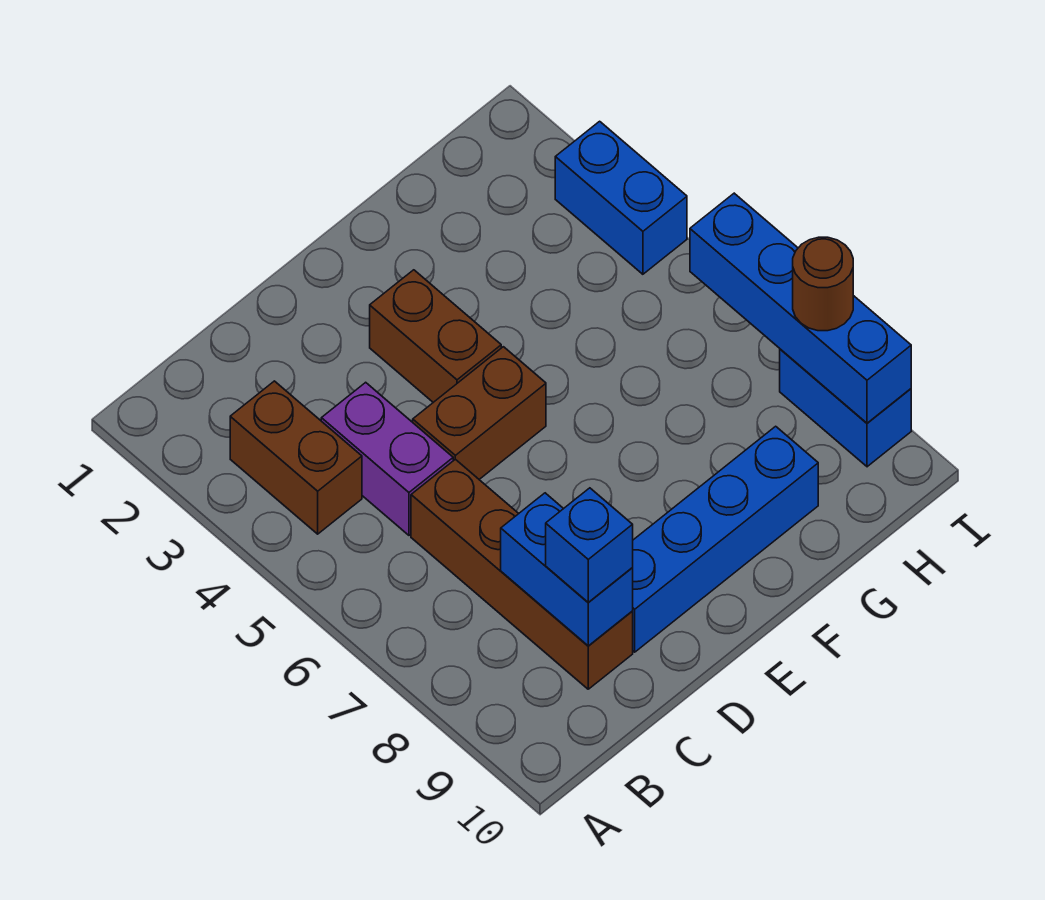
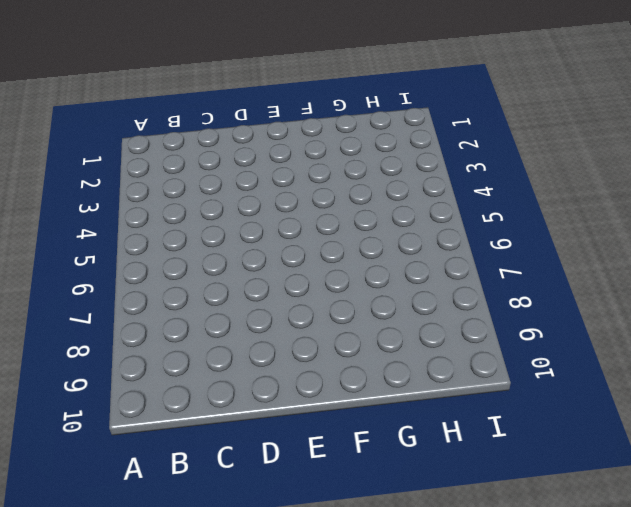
none -> brown brick B3:B4 level 1
none -> purple brick C4:C5 level 1
none -> brown brick C6:C9 level 1

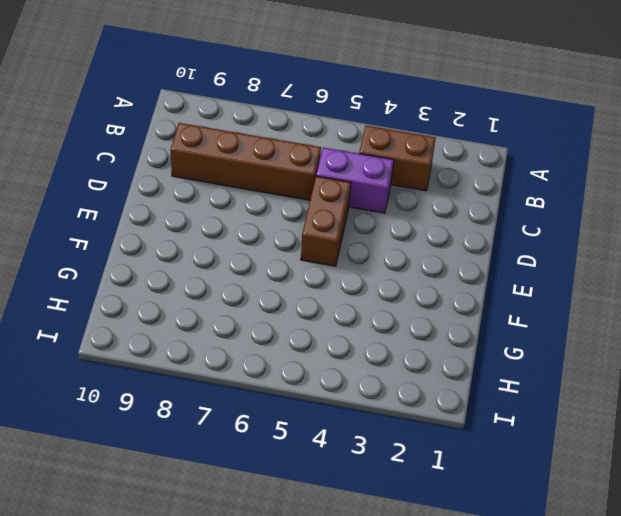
none -> blue brick D9:G9 level 1
none -> brown brick E3:E4 level 1
none -> blue brick I3:I4 level 1

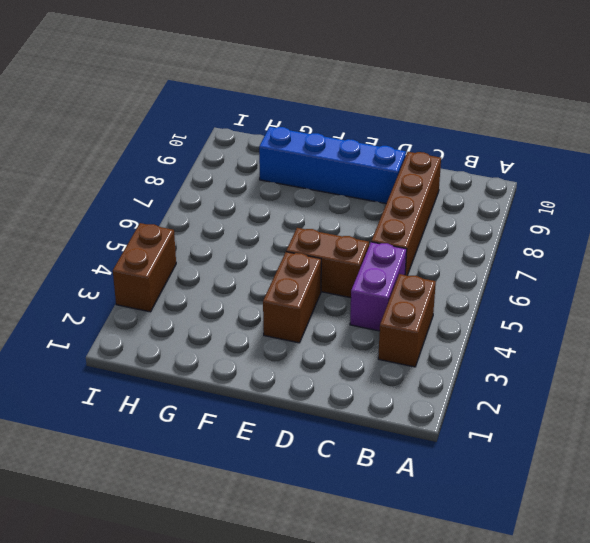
brown brick I3:I4 level 1 -> blue brick I3:I4 level 1
none -> blue brick I8:I9 level 1
none -> blue brick C8:C9 level 2
none -> blue brick I6:I9 level 2

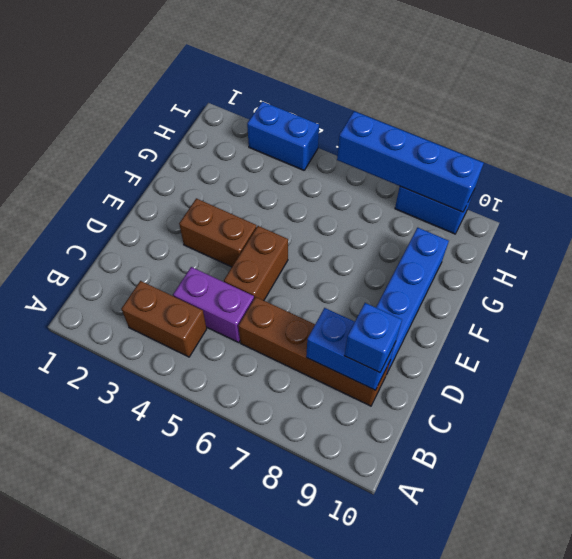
none -> brown round brick I8 level 3

